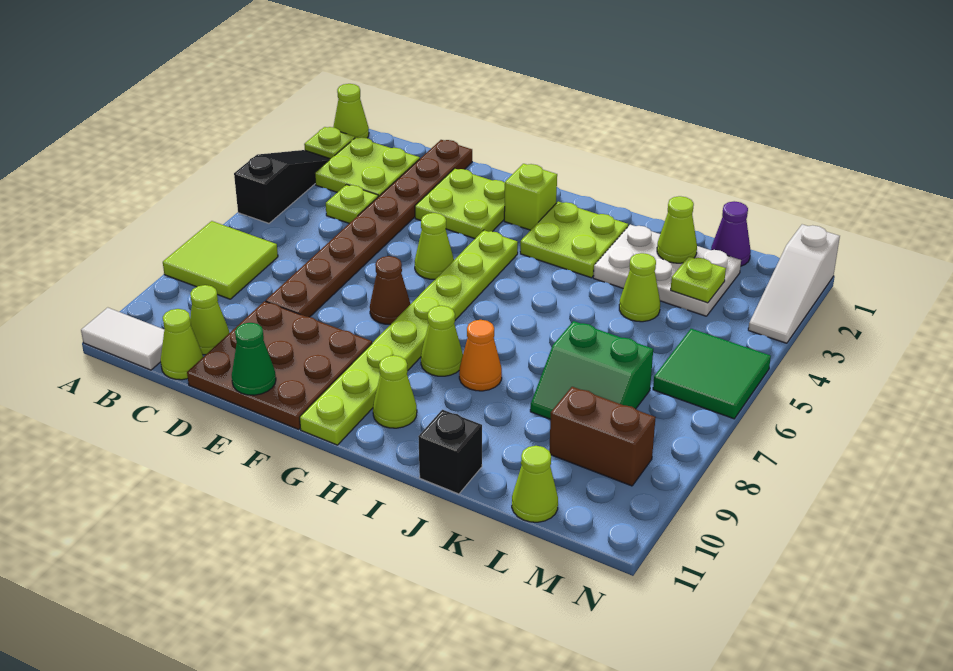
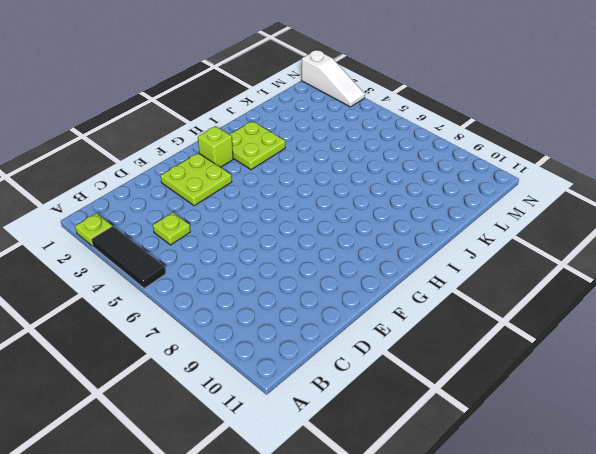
black tile A3:A5 level 1 -> black slope A3:A5 level 1 top 5
none -> lime cone A1 level 1
none -> lime tile A7:B8 level 1
none -> white tile A11:B11 level 1
none -> lime plate B2:C3 level 1

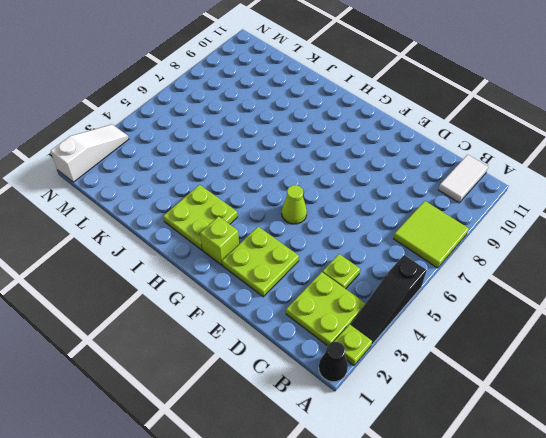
black cone A1 level 1 -> lime cone A1 level 1
white tile B10:B11 level 1 -> white tile A11:B11 level 1
none -> lime cone C10 level 1
none -> lime cone C11 level 1
none -> brown plate D1:D8 level 1
none -> brown plate D9:F11 level 1

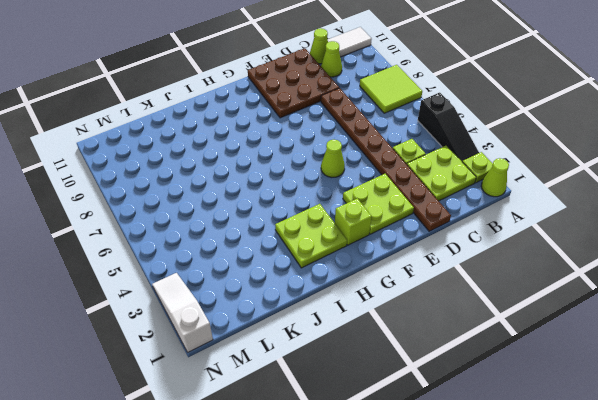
none -> brown cone F7 level 1
none -> lime plate G4:G11 level 1
none -> lime cone H8 level 1
none -> lime cone H10 level 1

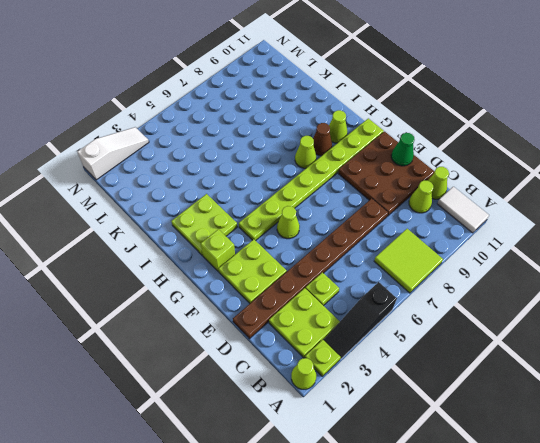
brown cone H9 level 1 -> brown cone F7 level 1
none -> orange cone I8 level 1
none -> white plate J2:L3 level 1
none -> black brick J11 level 1
none -> lime cone K4 level 1

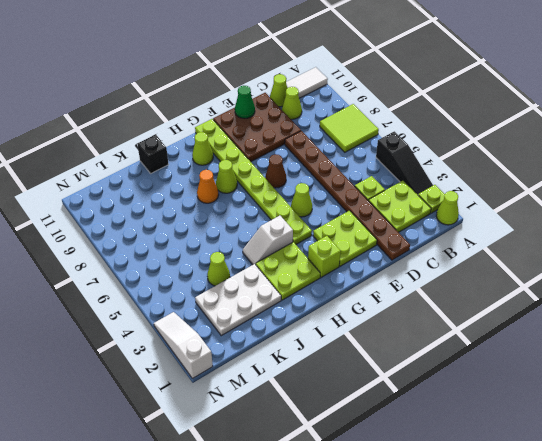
white slope H4:I4 level 1 top H -> none
none -> green slope K7:L8 level 1 top 7
none -> purple cone L1 level 1
none -> brown brick L9:M9 level 1
none -> lime cone L11 level 1

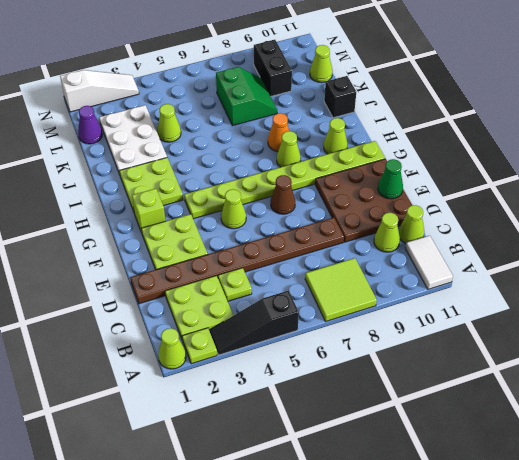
black brick L9:M9 level 1 -> brown brick L9:M9 level 1
none -> green tile M5:N6 level 1
none -> lime cone K2 level 2
none -> lime plate L3 level 2

